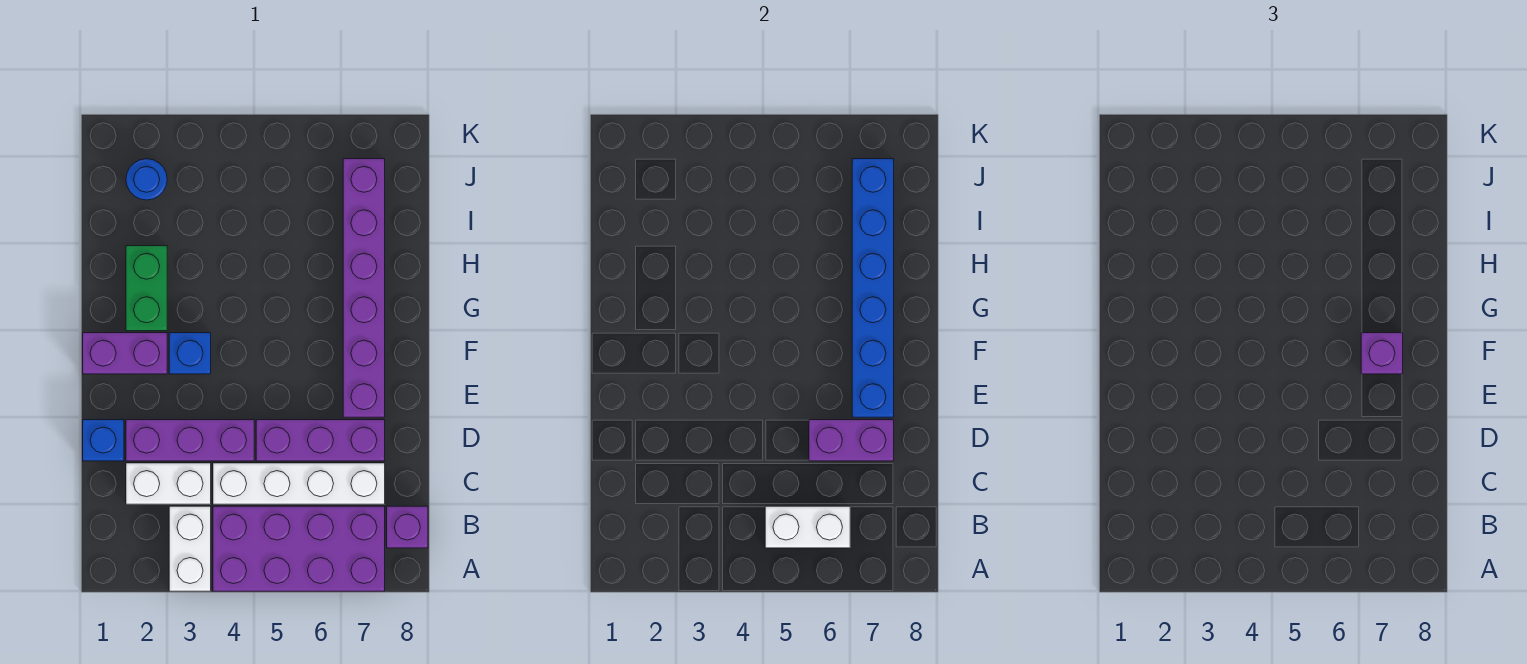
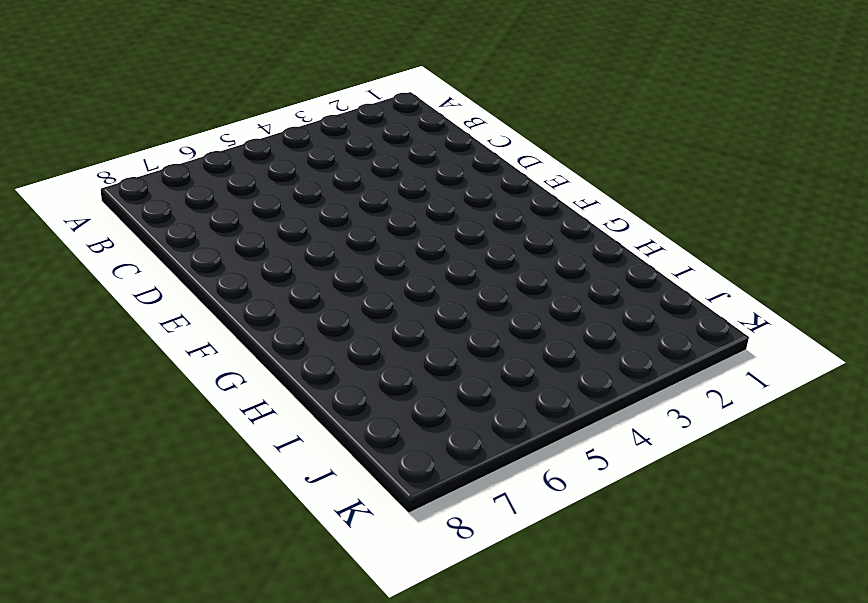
none -> white brick A3:B3 level 1
none -> purple brick A4:B7 level 1
none -> purple brick B8 level 1

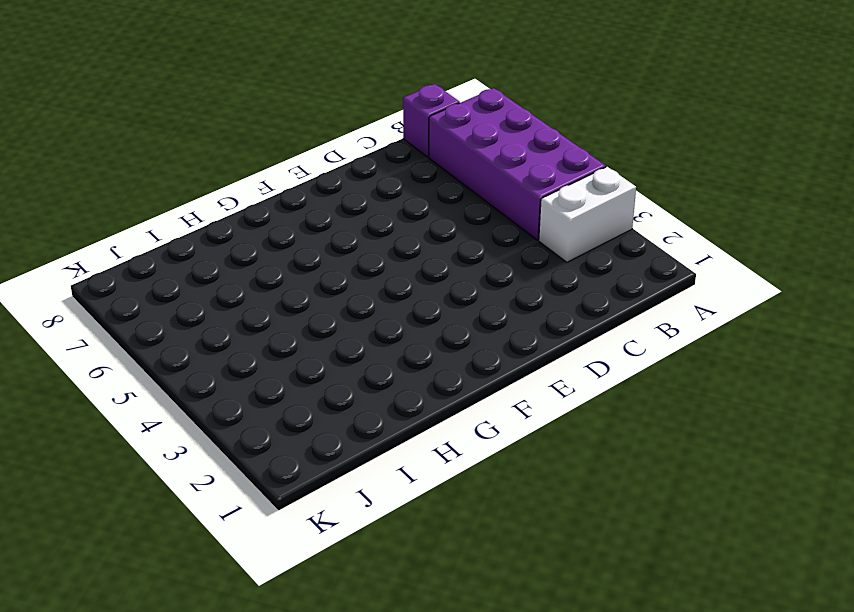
none -> white brick C2:C3 level 1
none -> white brick C4:C7 level 1
none -> blue brick D1 level 1

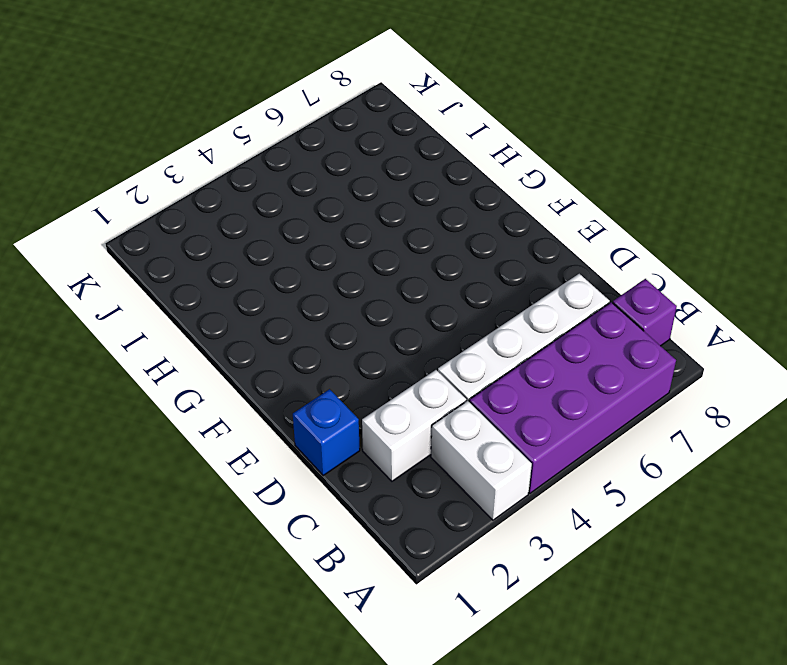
none -> purple brick D2:D4 level 1
none -> purple brick D5:D7 level 1
none -> purple brick E7:J7 level 1

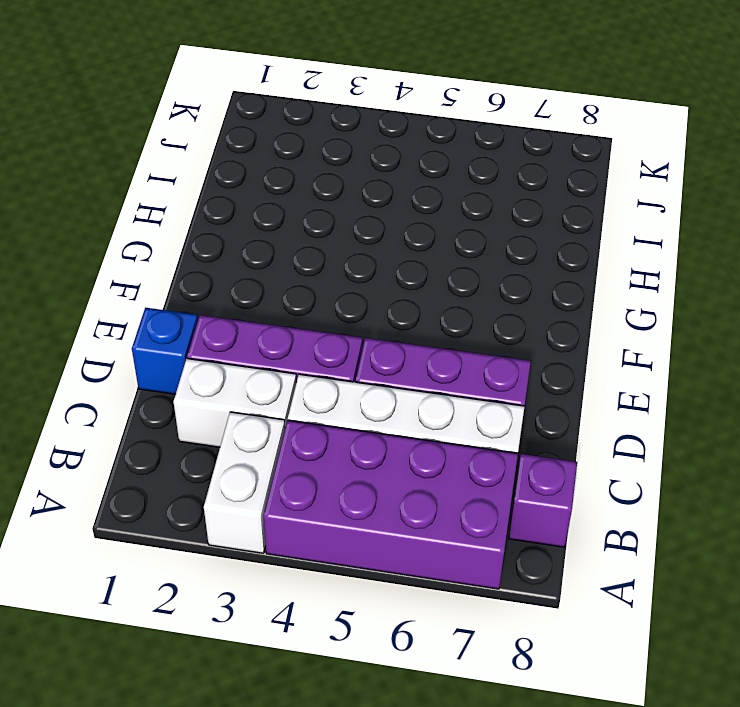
none -> purple brick E7:J7 level 1
none -> purple brick F1:F2 level 1
none -> blue brick F3 level 1

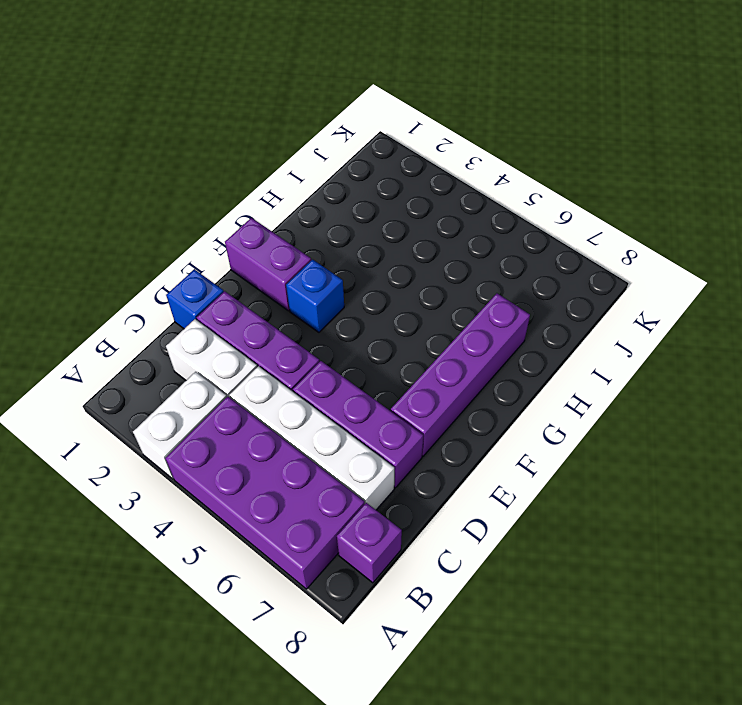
purple brick E7:H7 level 1 -> purple brick E7:J7 level 1
none -> green brick G2:H2 level 1
none -> blue round brick J2 level 1
none -> white brick B5:B6 level 2

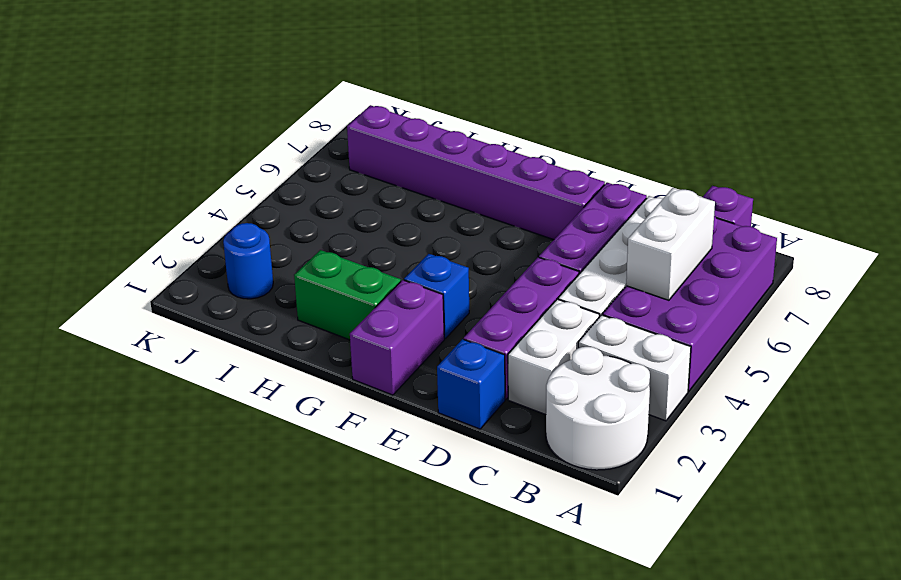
white round brick A1:B2 level 1 -> none
none -> purple brick D6:D7 level 2
none -> blue brick E7:J7 level 2
none -> purple brick F7 level 3

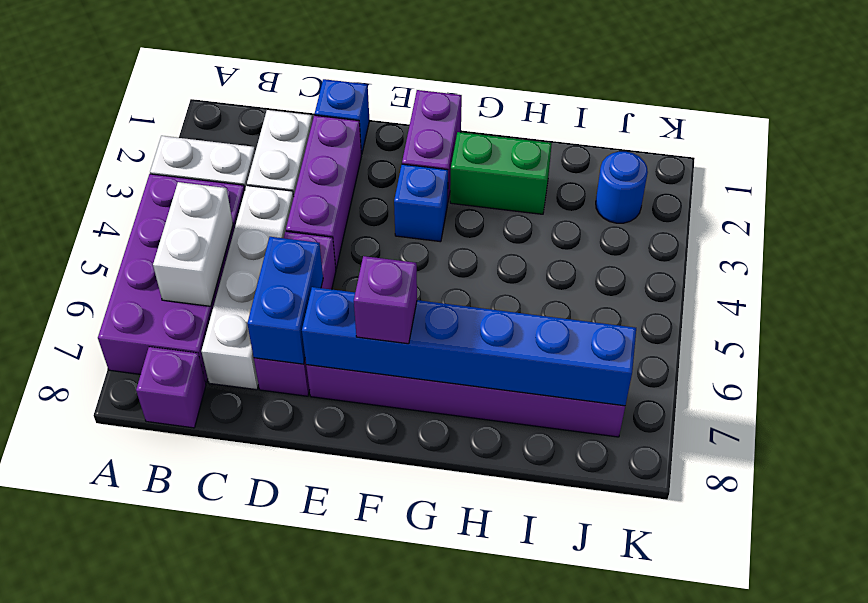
blue brick D6:D7 level 2 -> purple brick D6:D7 level 2

